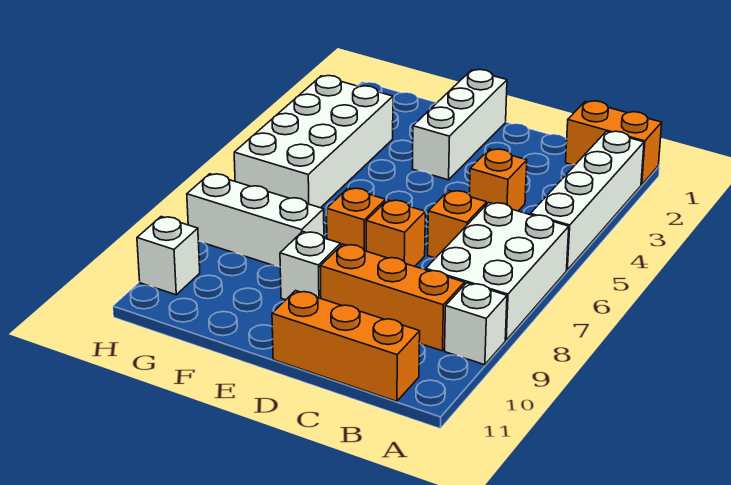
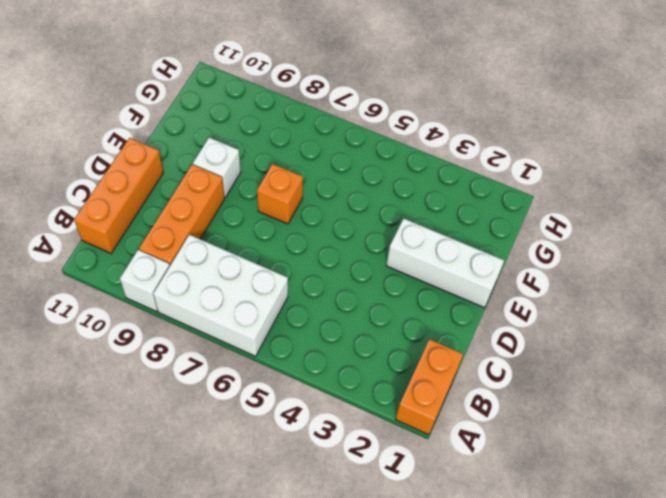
none -> white brick A2:A5 level 1
none -> orange brick C4 level 1
none -> orange brick C6 level 1

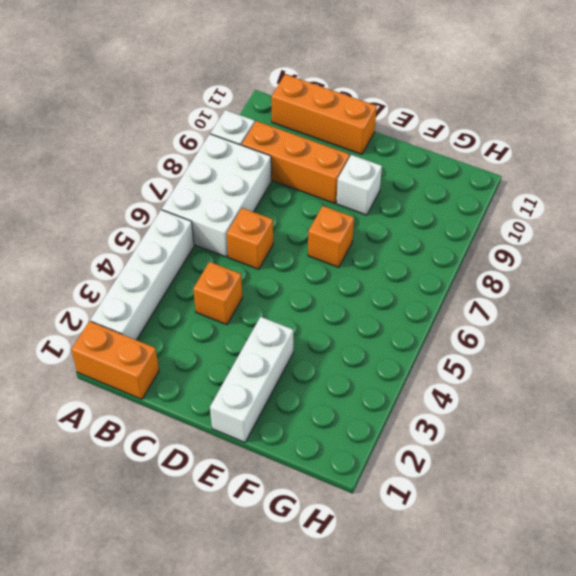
none -> orange brick D7 level 1
none -> white brick F8:H8 level 1
none -> white brick G3:H6 level 1

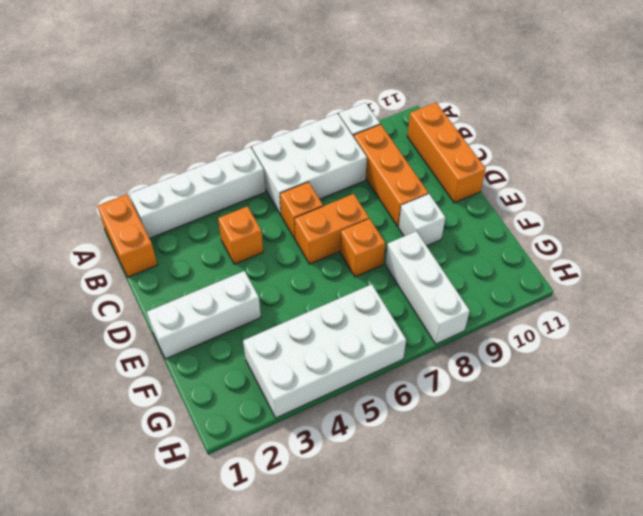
orange brick D6:D7 level 1 -> orange brick D7 level 1
none -> white brick H10 level 1

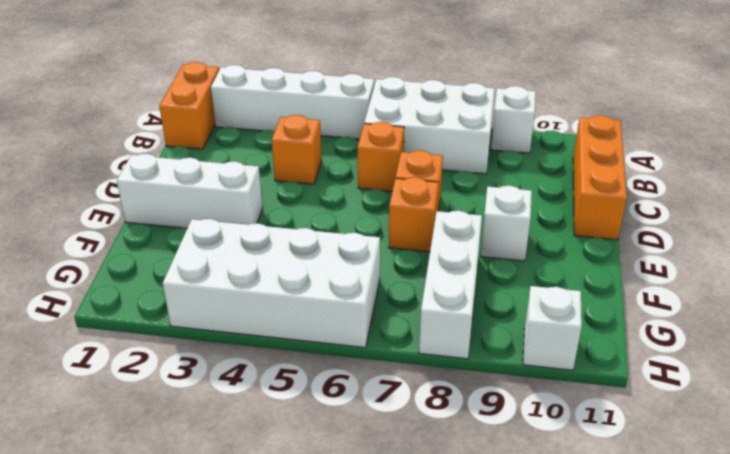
none -> orange brick B9:D9 level 1

